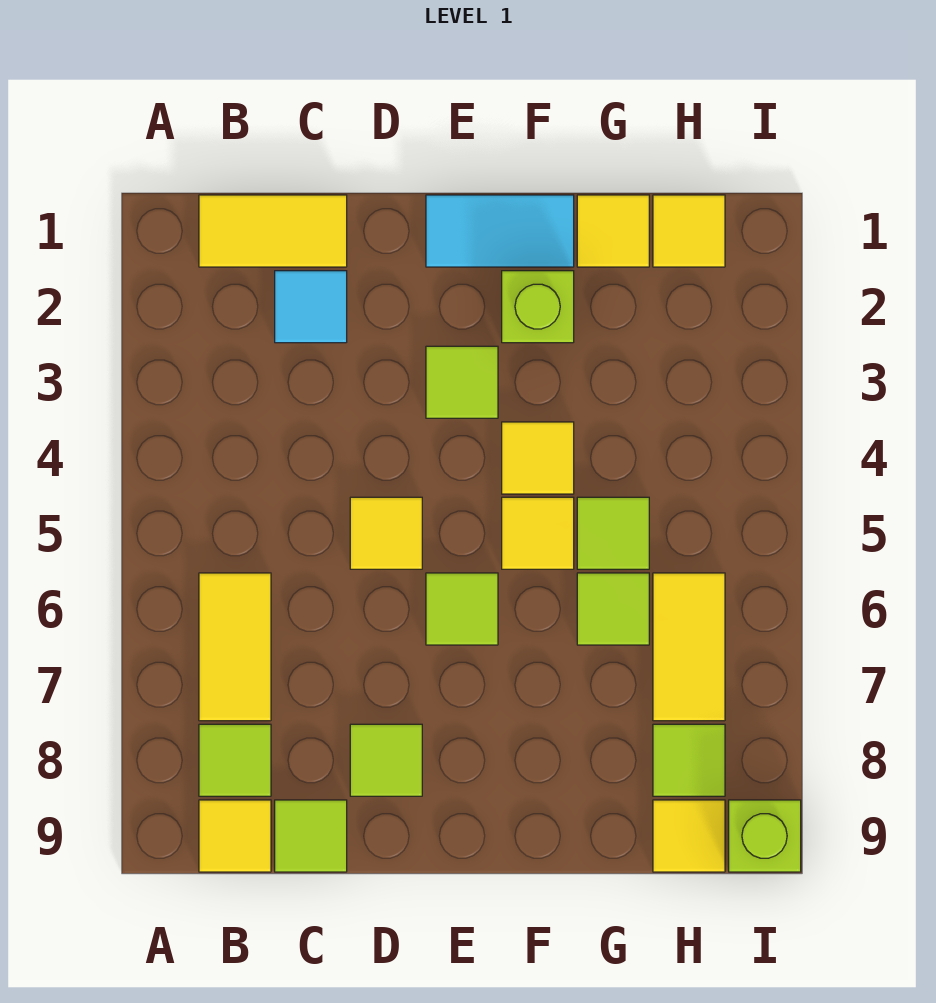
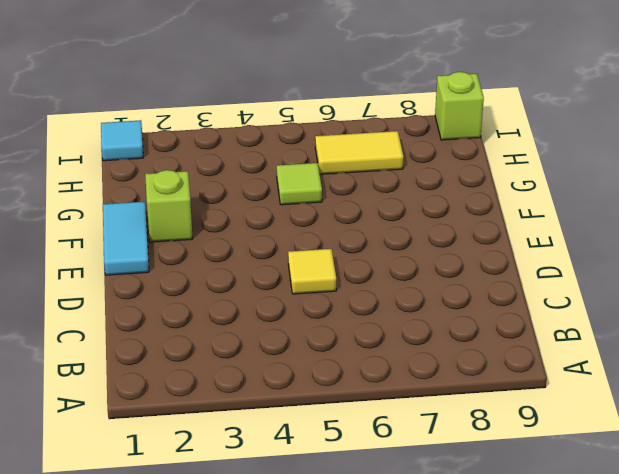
cyan tile I1 level 1 -> cyan tile C2 level 1
none -> yellow tile B1:C1 level 1
none -> yellow tile B6:B7 level 1
none -> lime tile B8 level 1

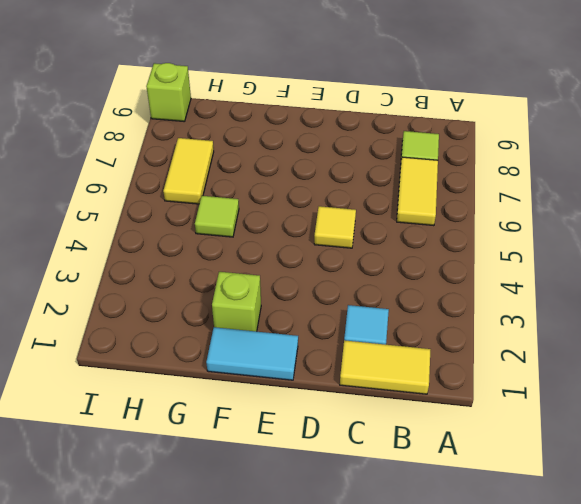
none -> yellow tile B9 level 1
none -> lime tile C9 level 1
none -> lime tile D8 level 1

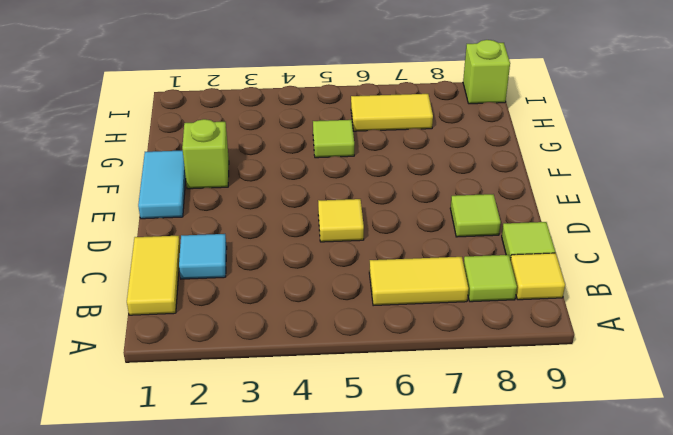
none -> lime tile E3 level 1
none -> lime tile E6 level 1
none -> yellow tile F4 level 1

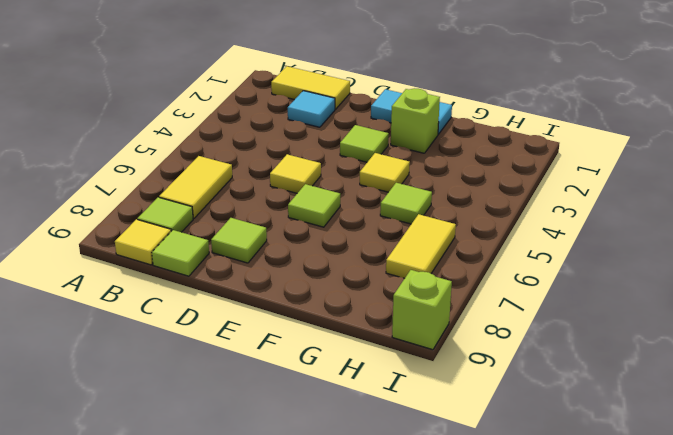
none -> yellow tile F5 level 1
none -> yellow tile G1 level 1
none -> lime tile G6 level 1

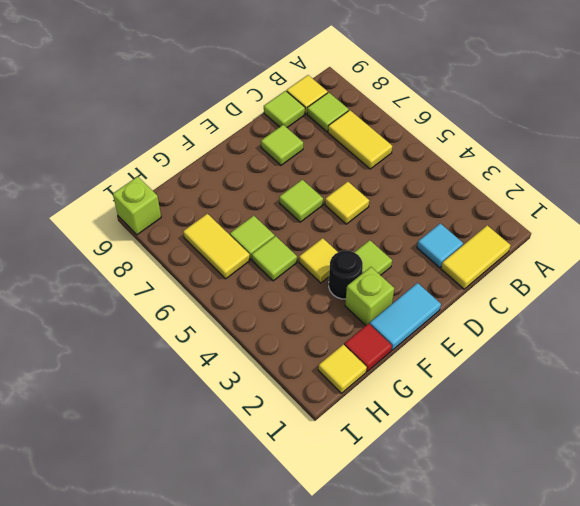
black round brick F3 level 1 -> none
red tile G1 level 1 -> yellow tile G1 level 1
none -> yellow tile F5 level 1
none -> lime tile H8 level 1
none -> yellow tile H9 level 1

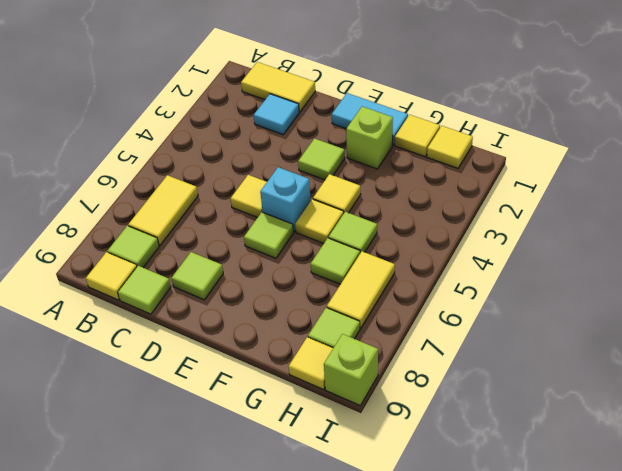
cyan brick E5 level 1 -> none

